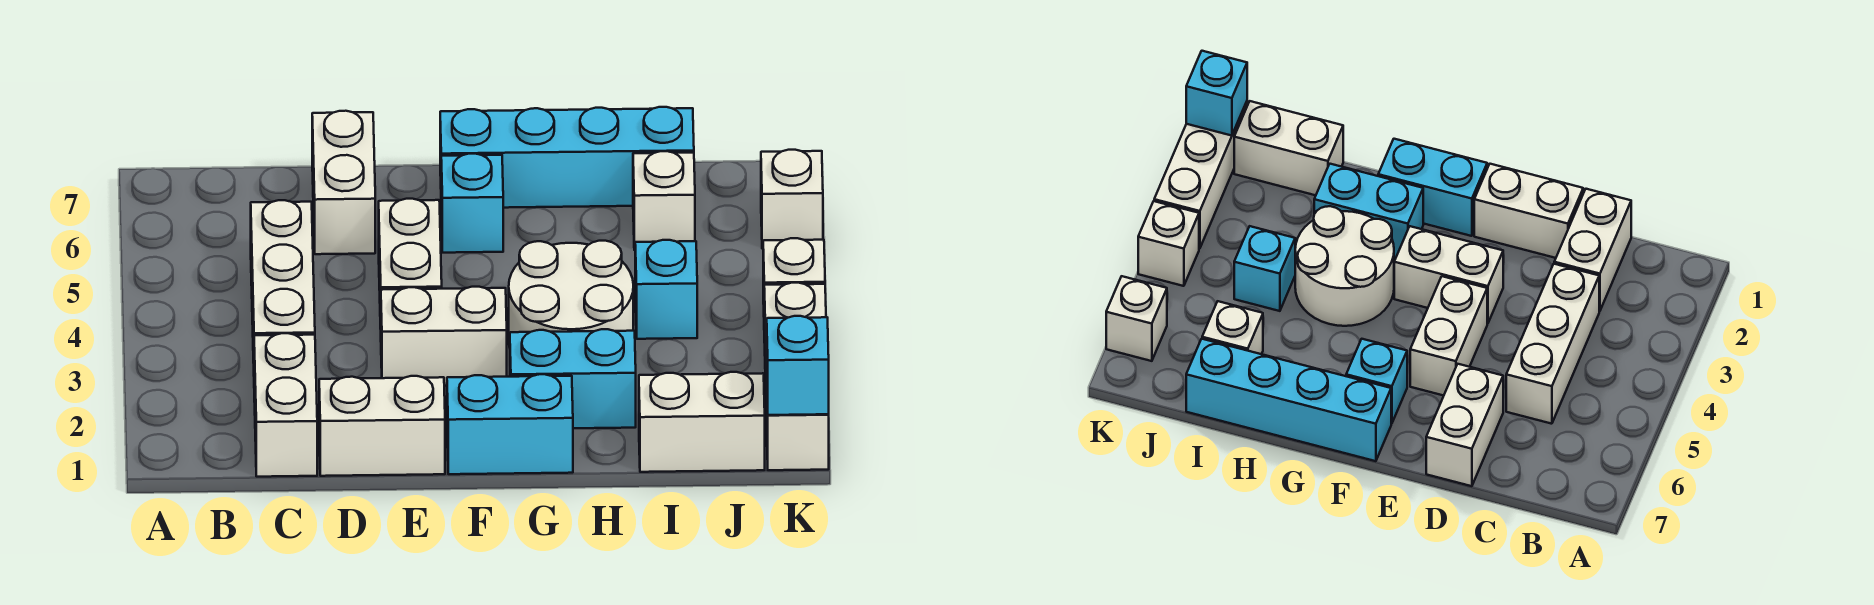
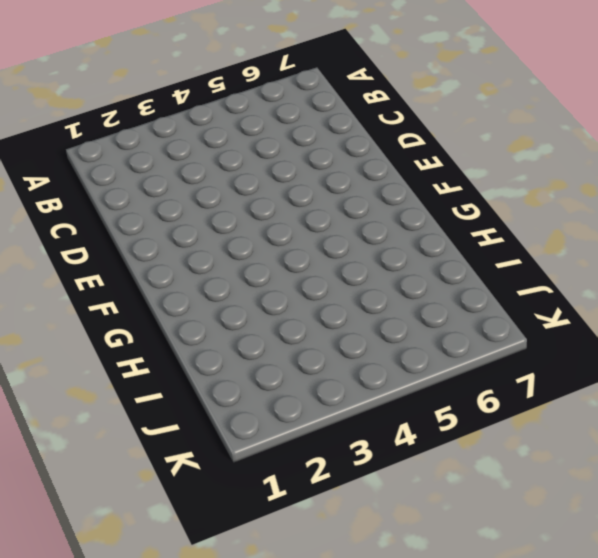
none -> white brick C1:C2 level 1
none -> white brick C3:C5 level 1
none -> white brick D1:E1 level 1

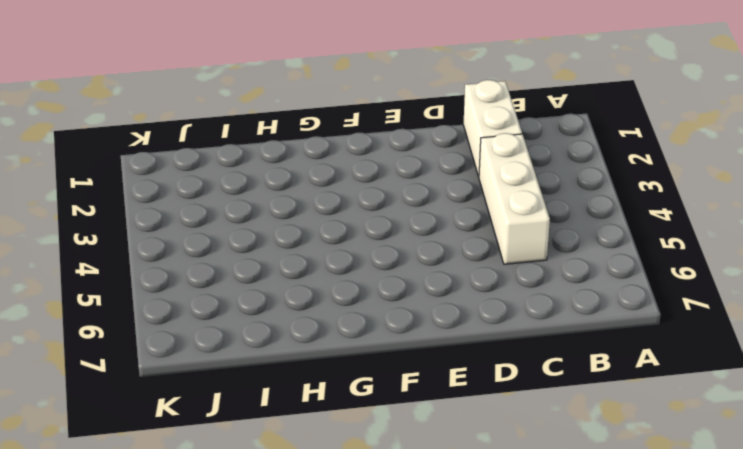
none -> white brick D1:E1 level 1
none -> white brick D6:D7 level 1
none -> white brick E3:F3 level 1

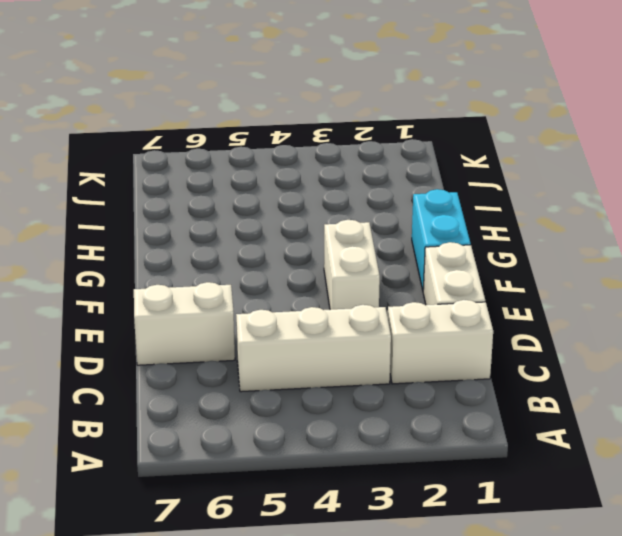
none -> white brick E4:E5 level 1
none -> cyan brick F6 level 1
none -> cyan brick F7:I7 level 1

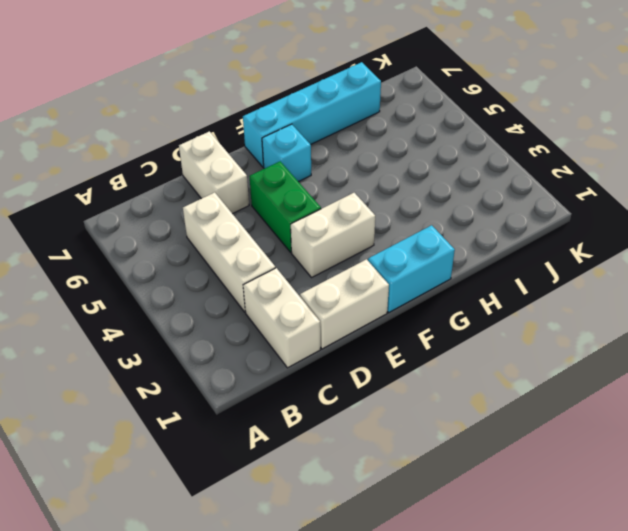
green brick E4:E5 level 1 -> white brick E4:E5 level 1
none -> cyan brick G2:H2 level 1
none -> white round brick G3:H4 level 1
none -> white brick I1:J1 level 1

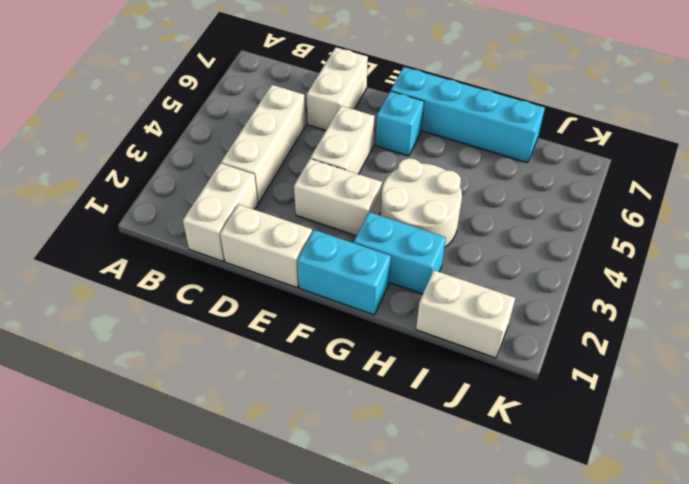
none -> cyan brick I4 level 1
none -> white brick I6 level 1
none -> white brick K1:K3 level 1

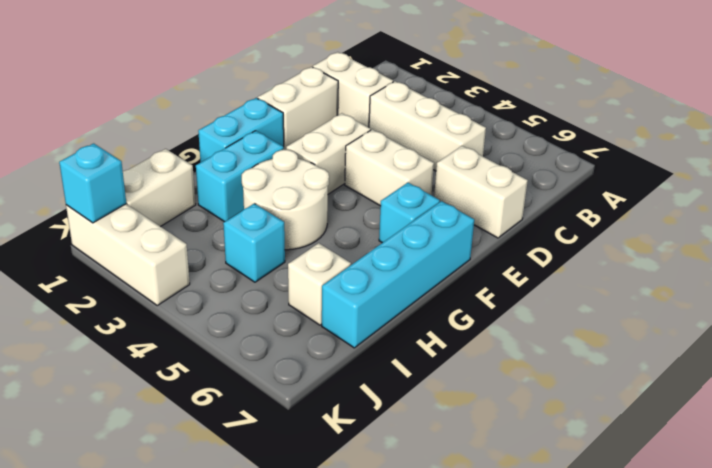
none -> white brick K4 level 1
none -> white brick K6 level 1

